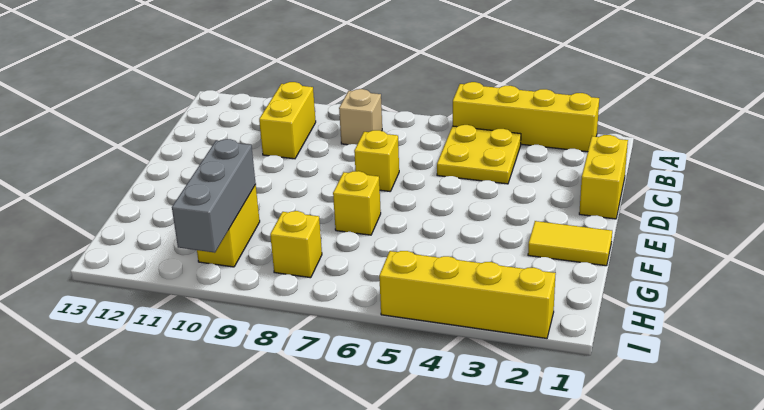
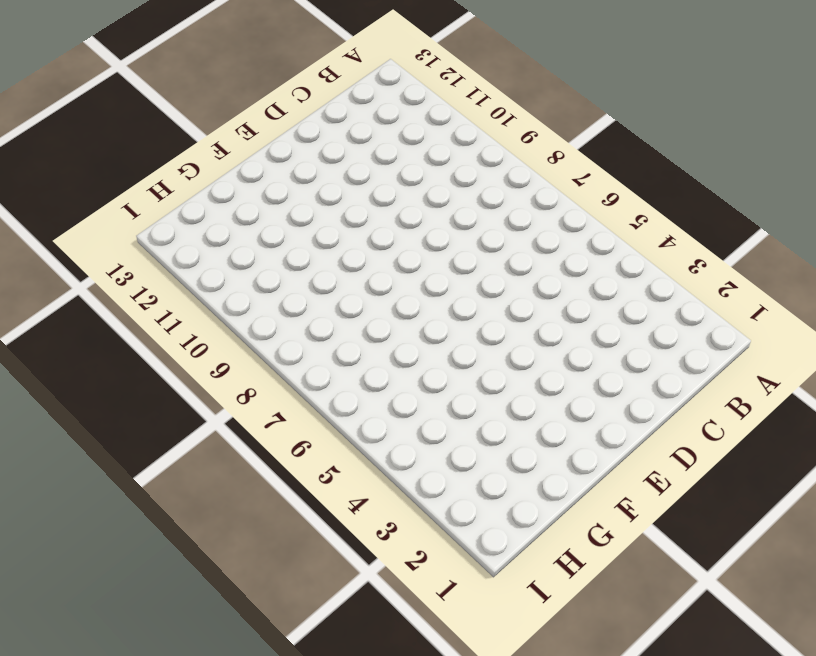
none -> yellow brick A2:A5 level 1
none -> yellow plate B4:C5 level 1
none -> tan brick B8 level 1

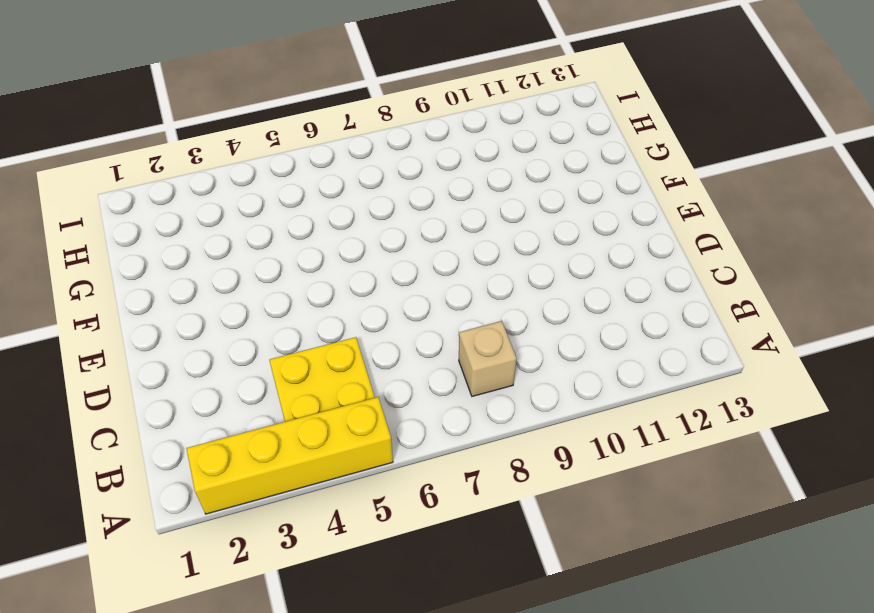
none -> yellow brick B10:C10 level 1
none -> yellow brick C1:D1 level 1
none -> yellow brick D7 level 1

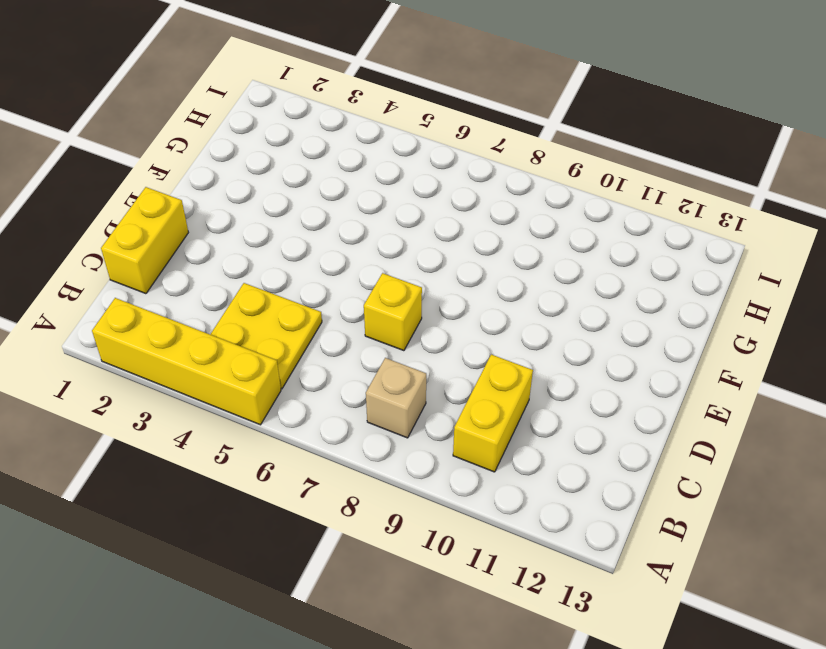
none -> yellow tile F1:F2 level 1
none -> yellow brick F7 level 1
none -> yellow brick G10:H10 level 1

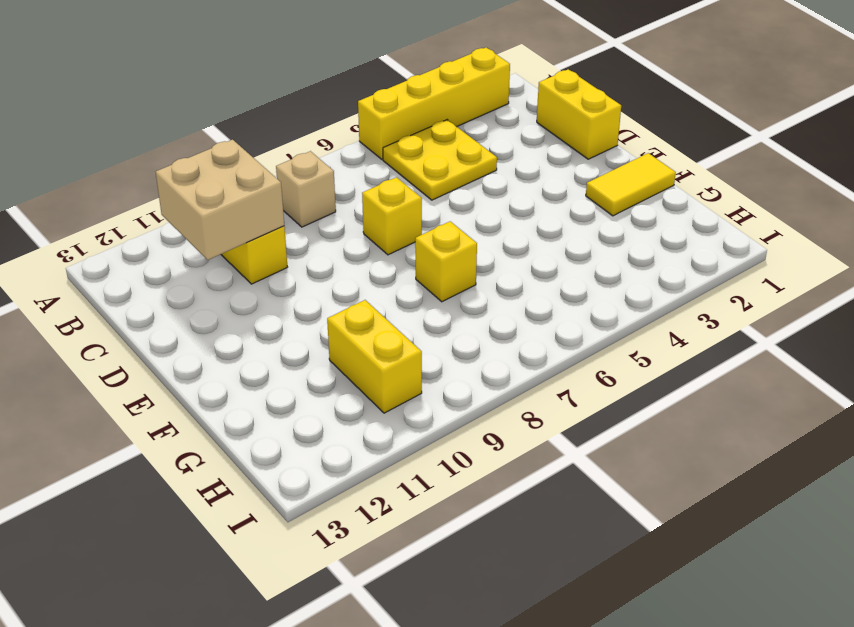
tan brick B10:C11 level 2 -> none
none -> yellow brick H8 level 1
none -> yellow brick I2:I5 level 1
none -> grey brick G10:I10 level 2

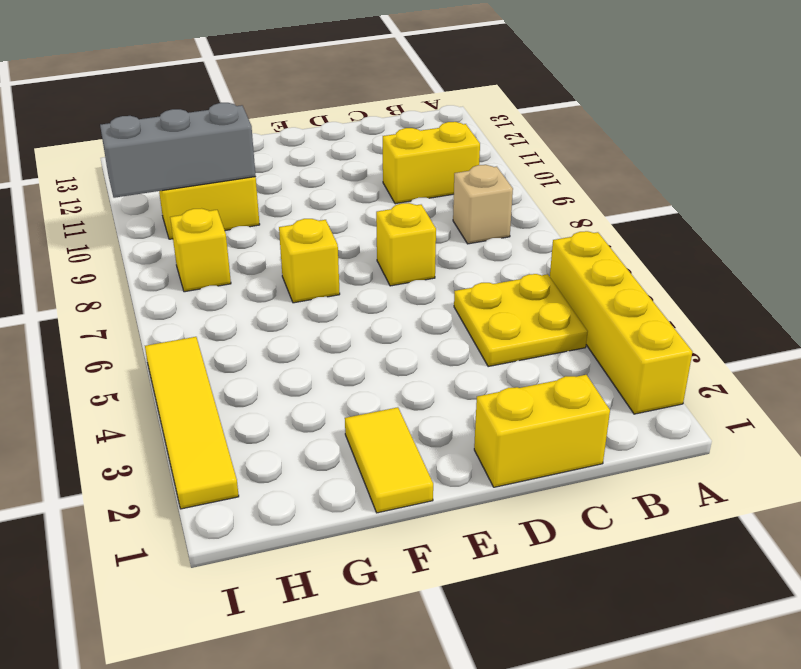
yellow tile I2:I5 level 1 -> yellow brick I2:I5 level 1

